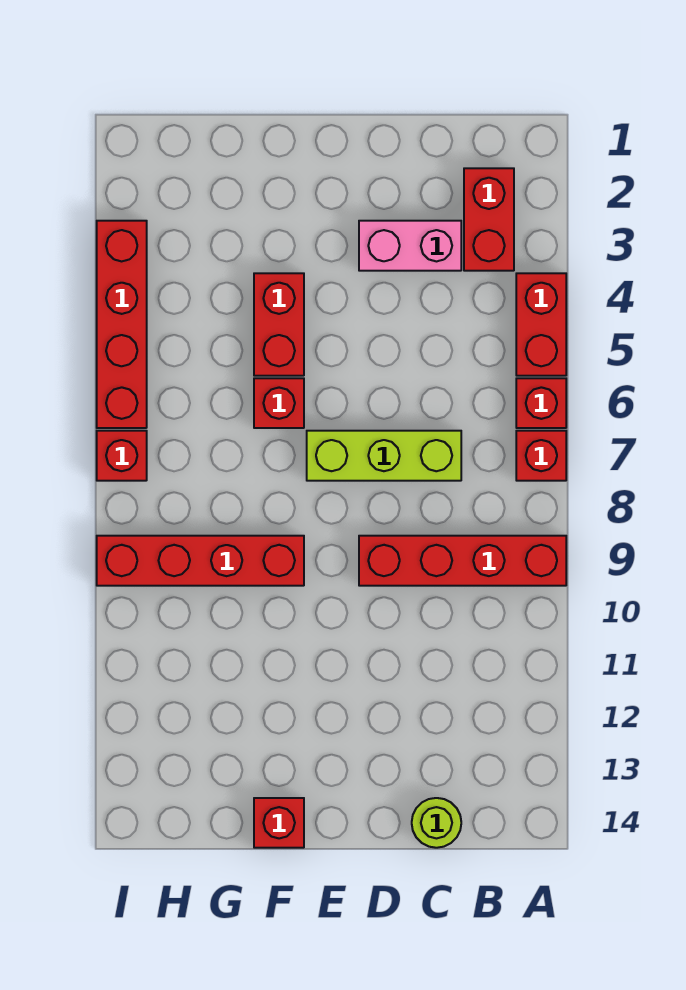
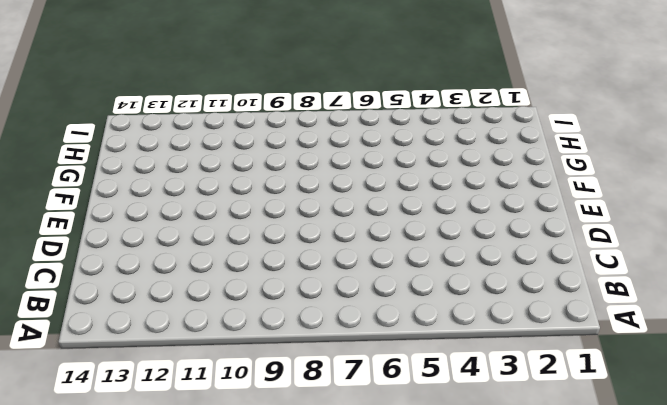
none -> red brick A4:A5 level 1
none -> red brick A6 level 1
none -> red brick A7 level 1

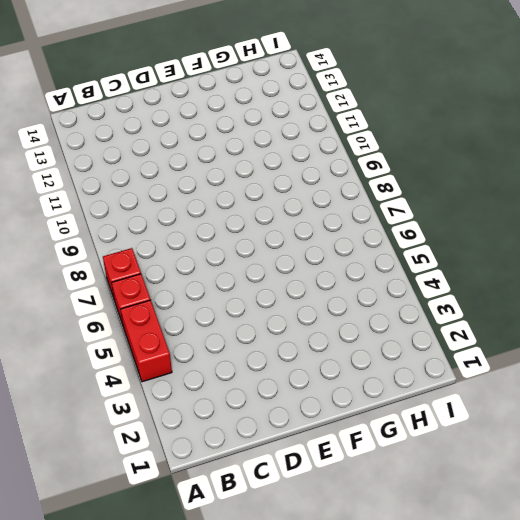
none -> red brick A9:D9 level 1
none -> red brick B2:B3 level 1
none -> pink brick C3:D3 level 1

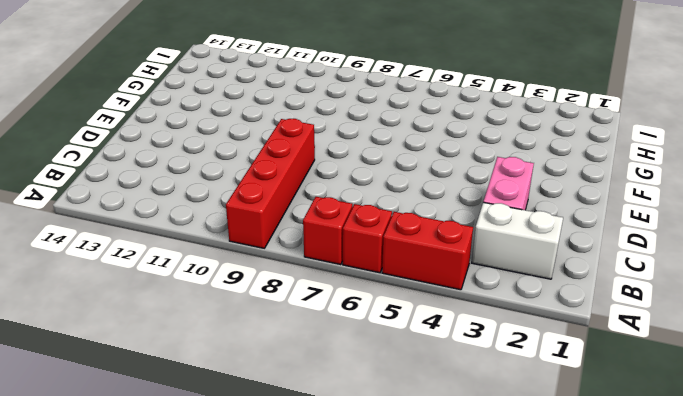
white brick B2:B3 level 1 -> red brick B2:B3 level 1
none -> lime brick C7:E7 level 1
none -> lime round brick C14 level 1
none -> red brick F4:F5 level 1

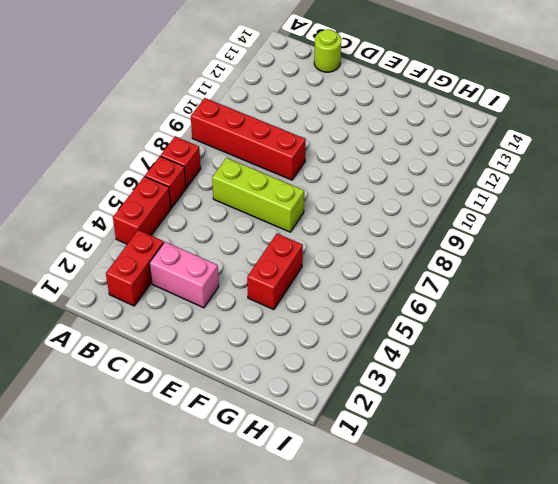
none -> red brick F6 level 1
none -> red brick F9:I9 level 1
none -> red brick F14 level 1

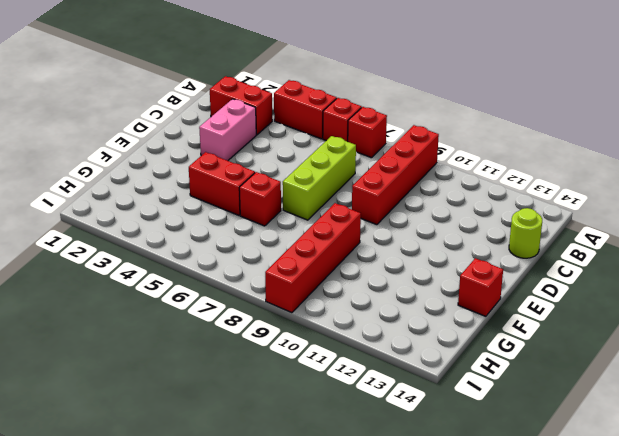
none -> red brick I3:I6 level 1
none -> red brick I7 level 1

